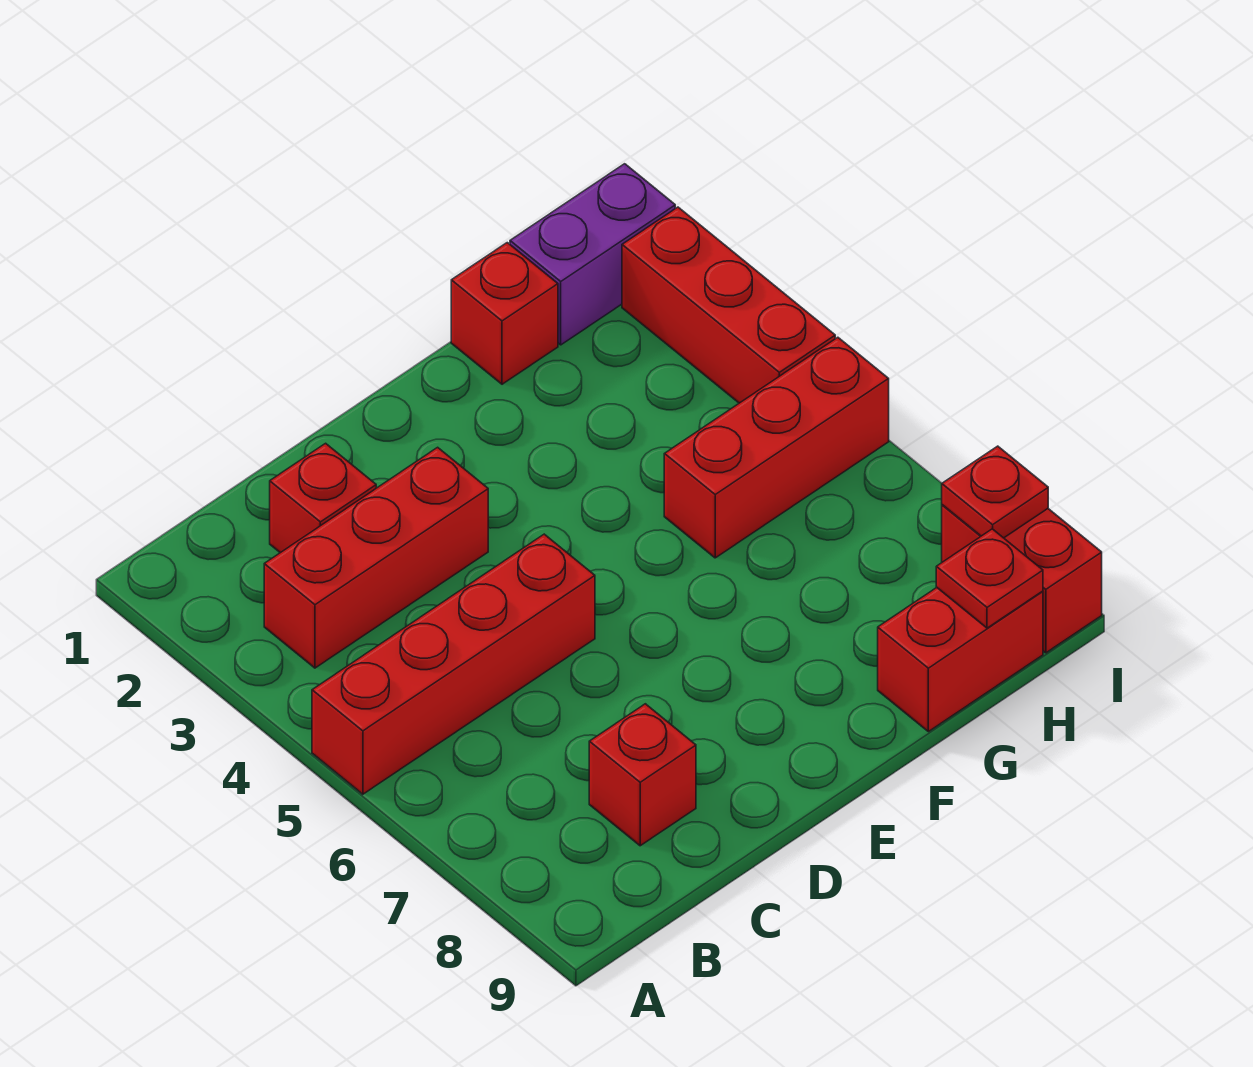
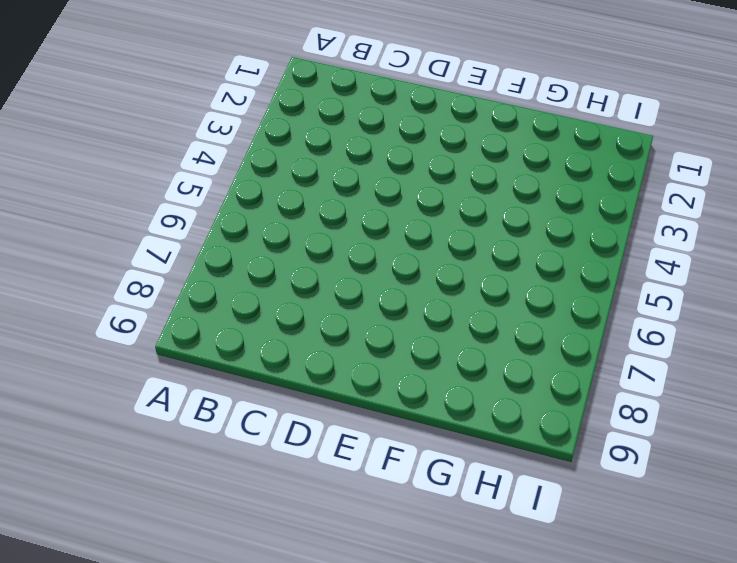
none -> red brick A5:D5 level 1
none -> red brick B3:D3 level 1
none -> red brick C2 level 1

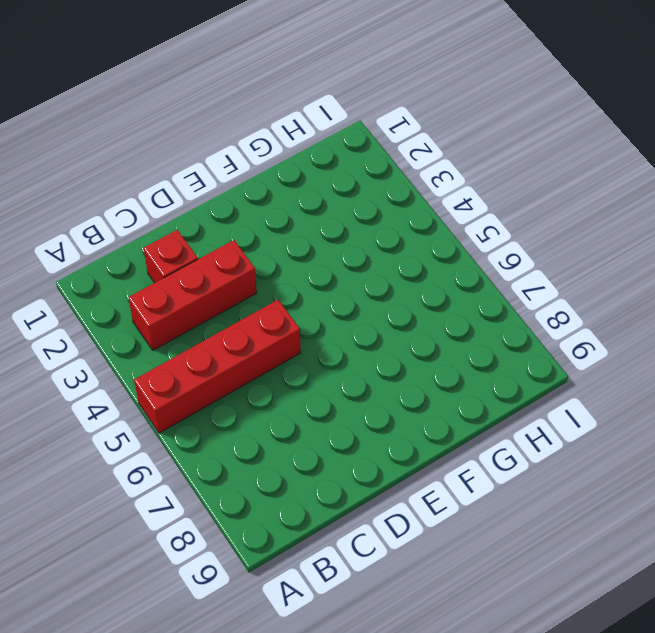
none -> red brick C8 level 1
none -> red brick G1 level 1
none -> red brick G5:I5 level 1

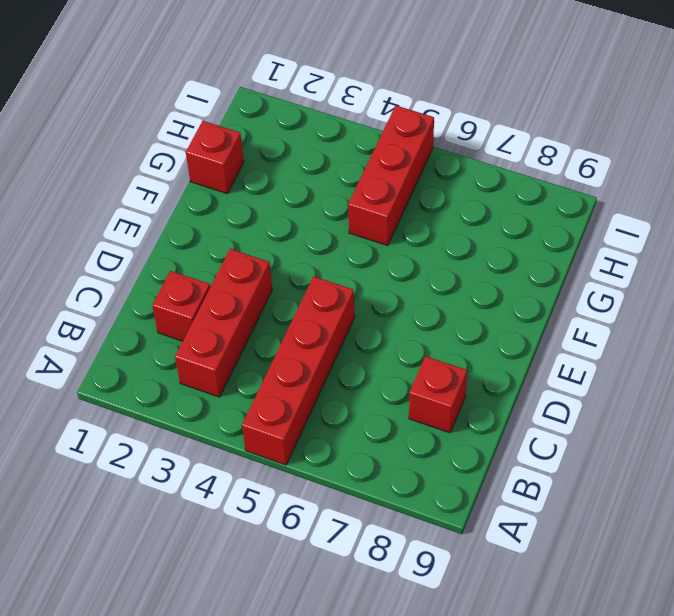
none -> red brick G9:H9 level 1
none -> purple brick H1:I1 level 1
none -> red brick I2:I4 level 1

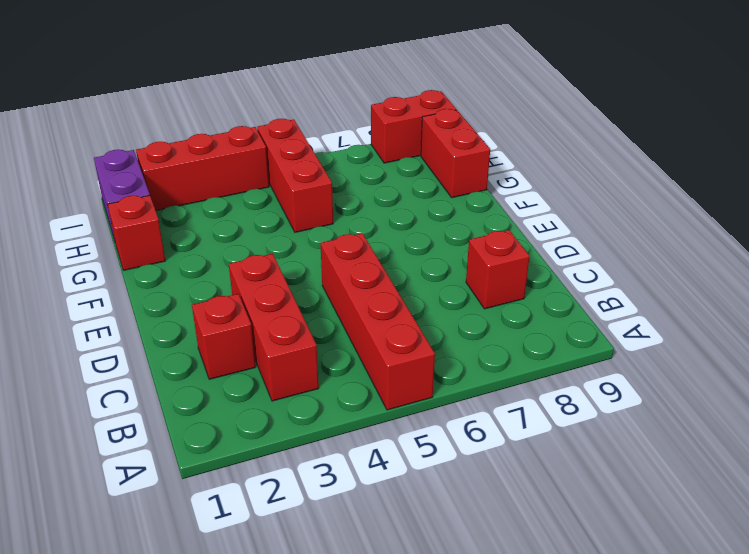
none -> red plate H9 level 2
none -> red plate I8 level 2

